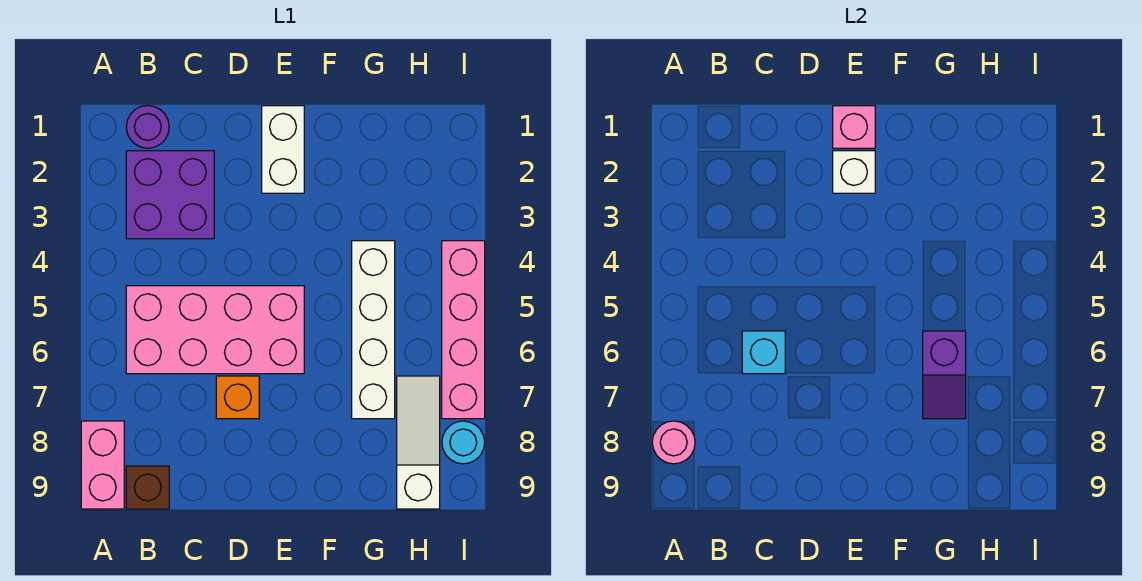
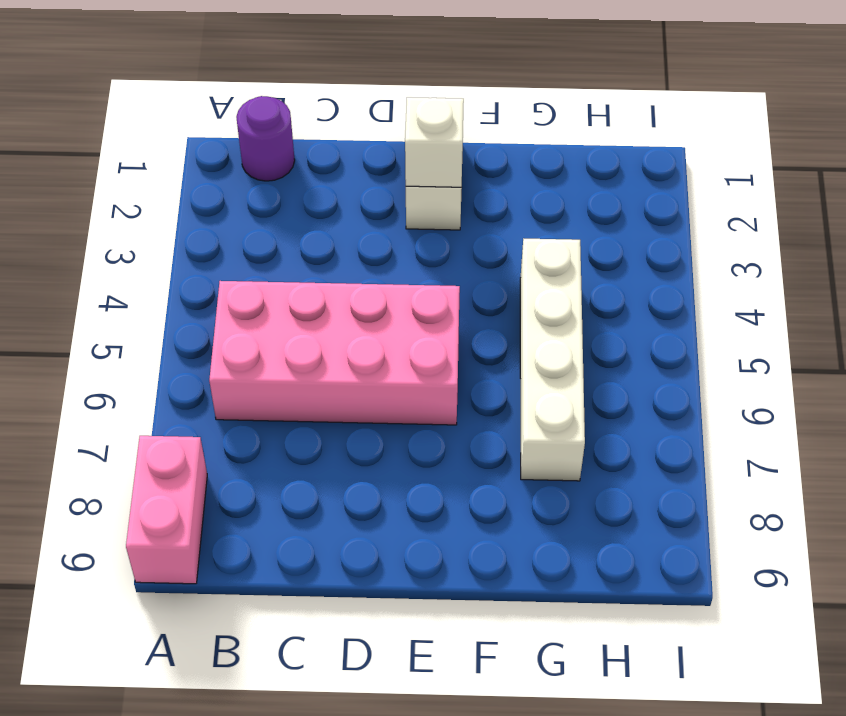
none -> purple brick B2:C3 level 1
none -> brown brick B9 level 1
none -> orange brick D7 level 1

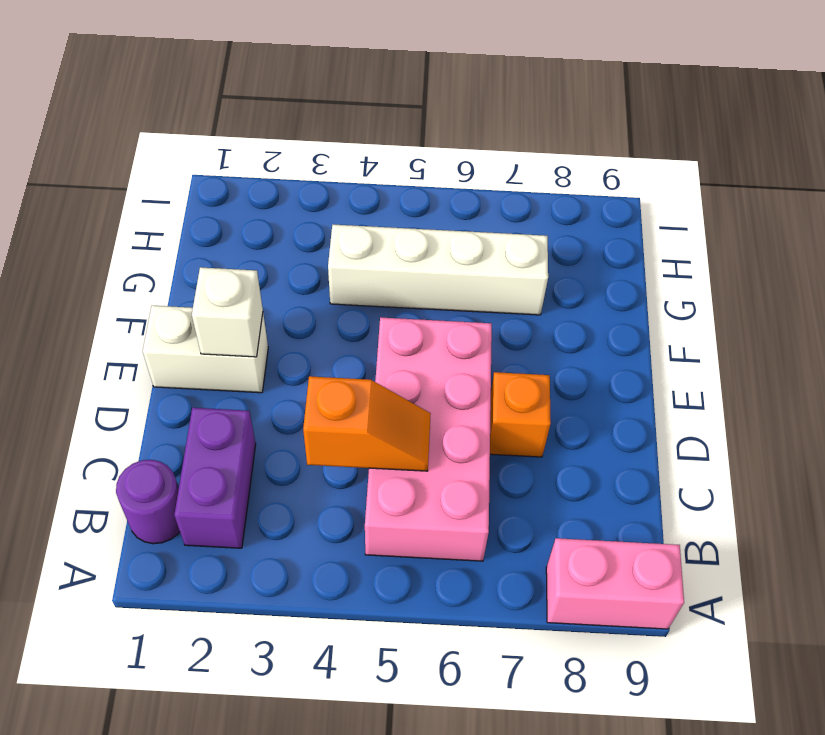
purple brick B2:C2 level 1 -> purple brick B2:C3 level 1
orange slope C4:C5 level 2 top 4 -> none
none -> brown brick B9 level 1
none -> white slope H7:H9 level 1 top 9
none -> pink brick I4:I7 level 1

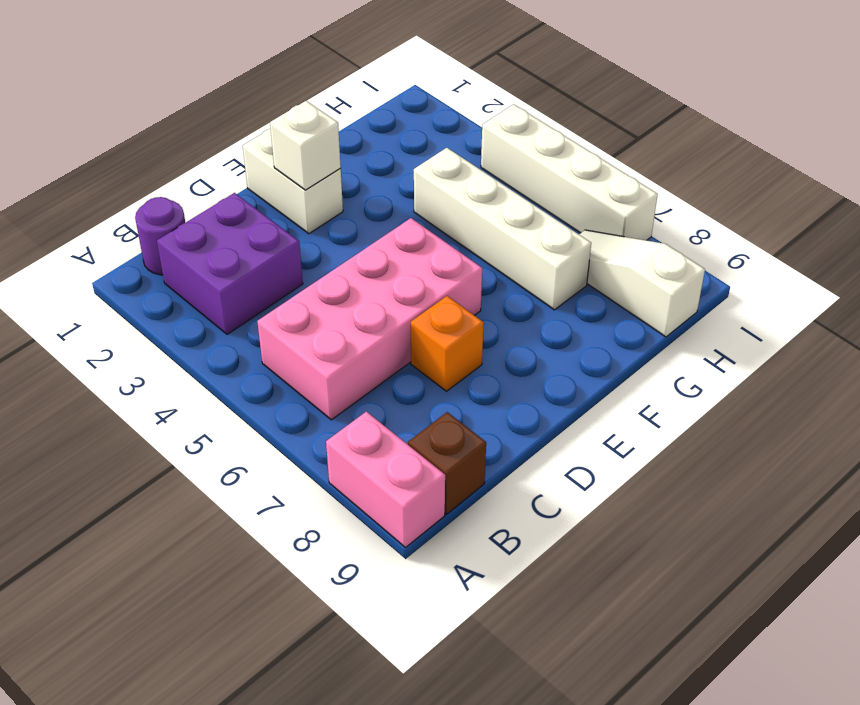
white brick I4:I7 level 1 -> pink brick I4:I7 level 1
none -> cyan round brick I8 level 1
none -> pink round brick A8 level 2
none -> cyan brick C6 level 2

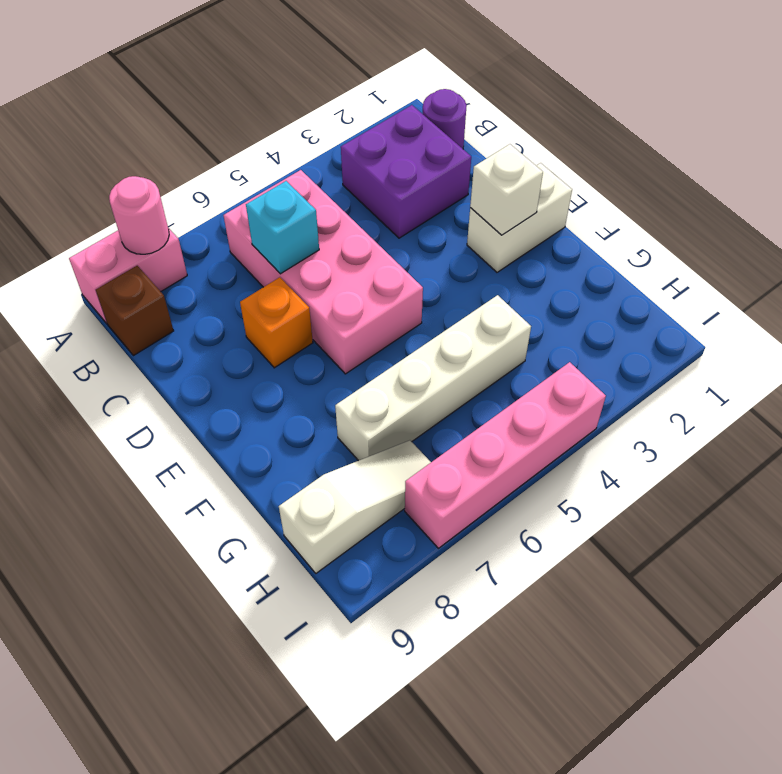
none -> cyan round brick I8 level 1
none -> pink brick E1 level 2
none -> purple slope G6:G7 level 2 top 6

